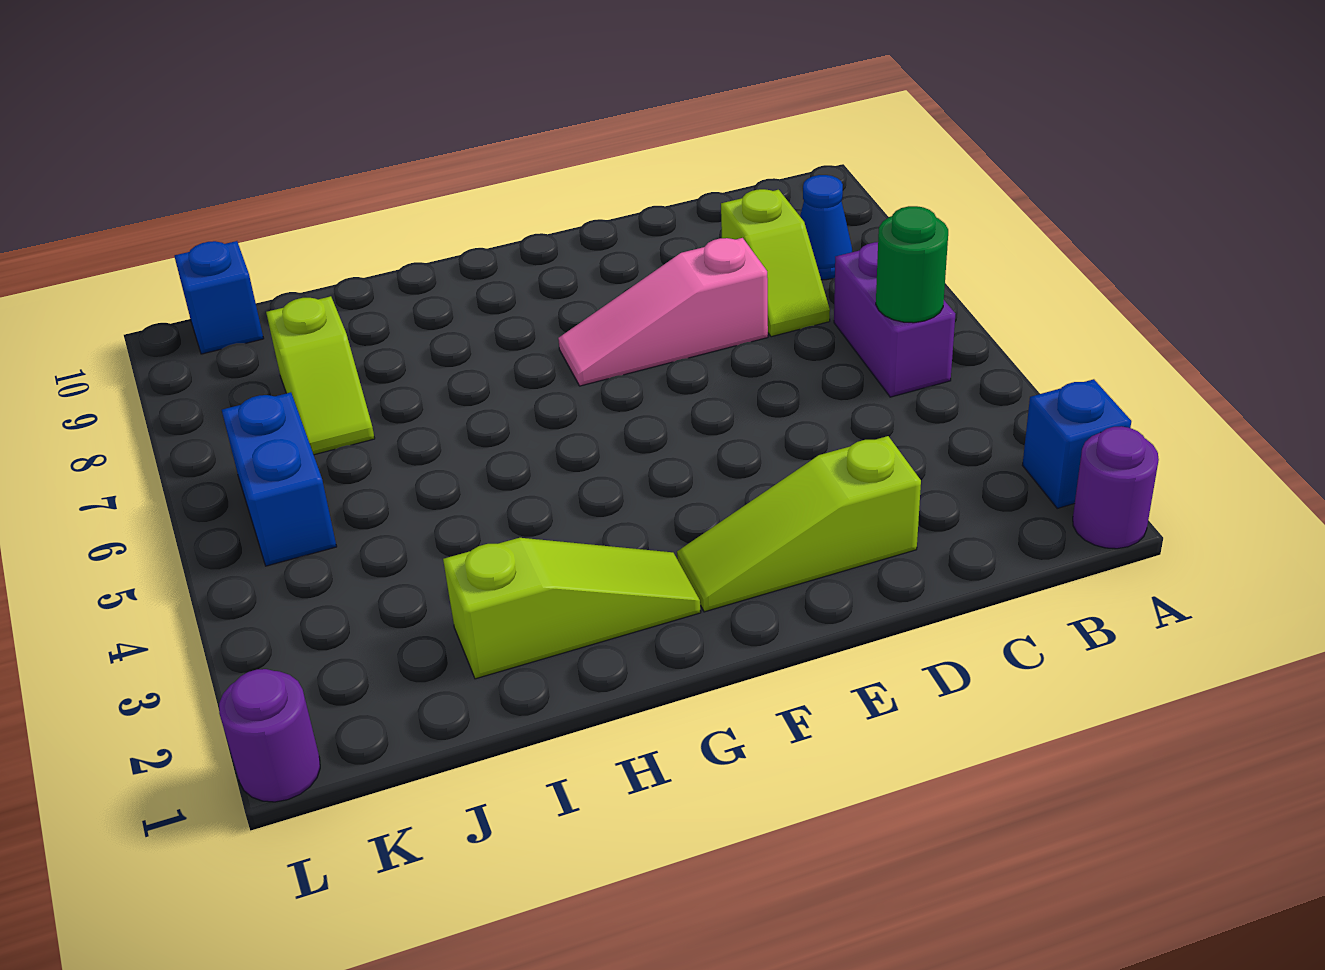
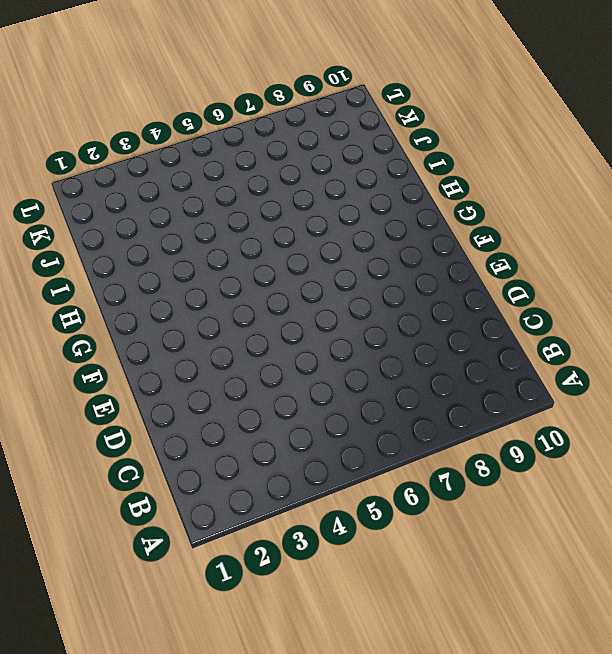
none -> purple round brick A1 level 1
none -> blue brick A2 level 1
none -> purple brick B5:B6 level 1

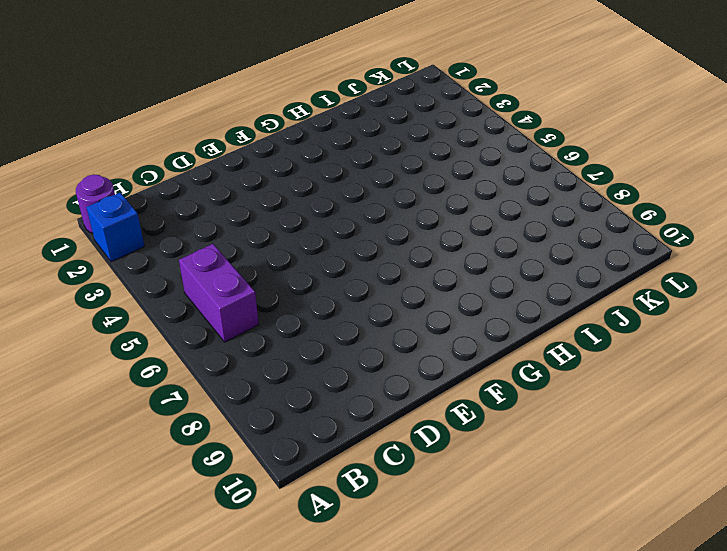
none -> blue cone B8 level 1
none -> lime slope C7:C8 level 1 top 8
none -> lime slope D2:F2 level 1 top D

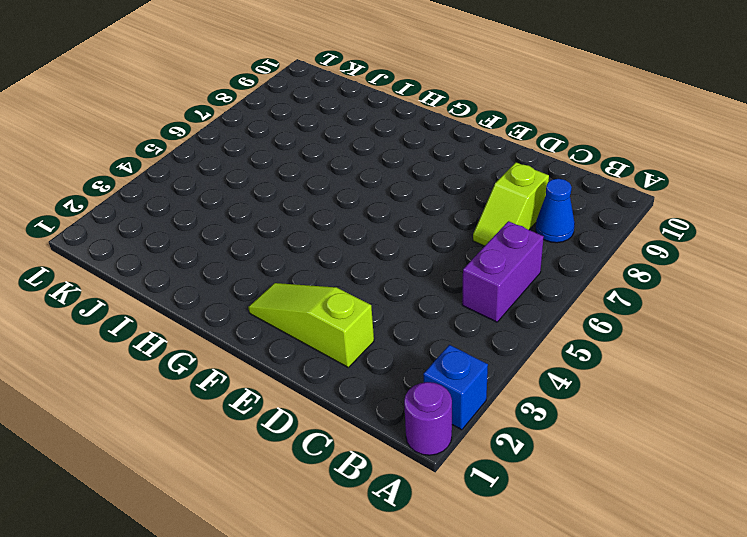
none -> pink slope D7:F7 level 1 top D
none -> lime slope G2:I2 level 1 top I
none -> lime slope J7:J8 level 1 top 8

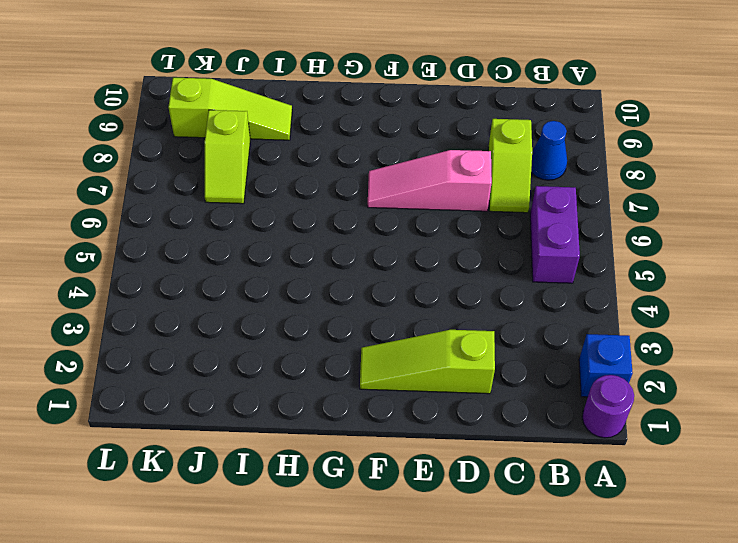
lime slope I9:K9 level 1 top K -> lime slope G2:I2 level 1 top I
none -> blue brick K5:K6 level 1
none -> blue brick K10 level 1
none -> purple round brick L1 level 1

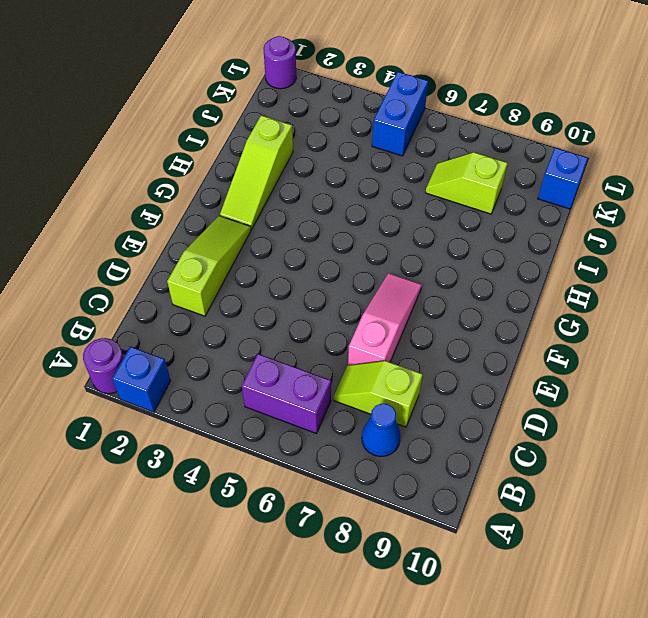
blue brick K5:L5 level 1 -> blue brick K5:K6 level 1
none -> green round brick B5 level 2

